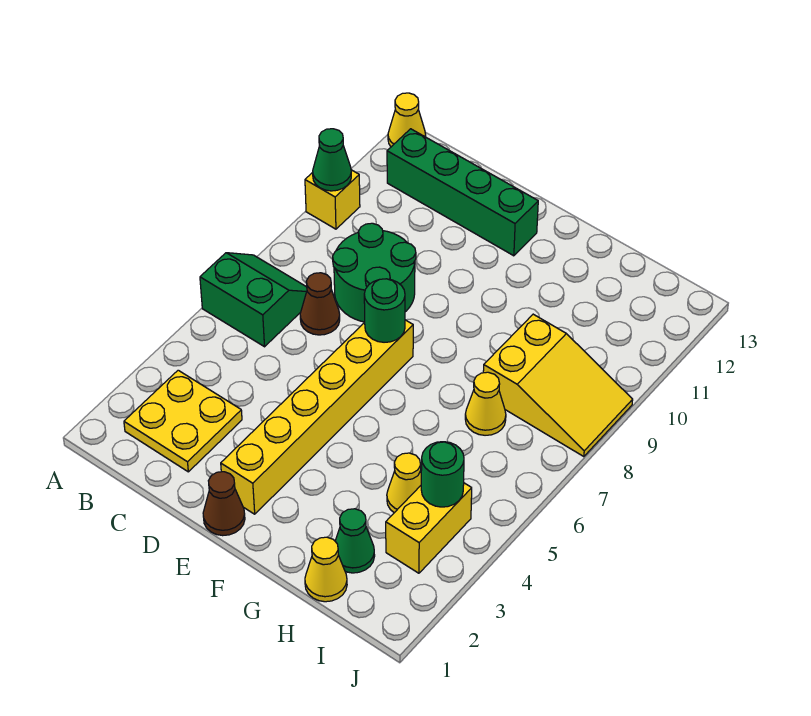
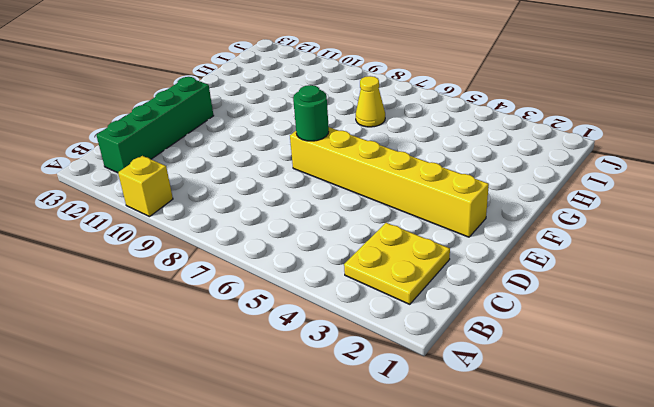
none -> green slope A6:B7 level 1 top 6
none -> yellow cone A13 level 1
none -> brown cone C7 level 1

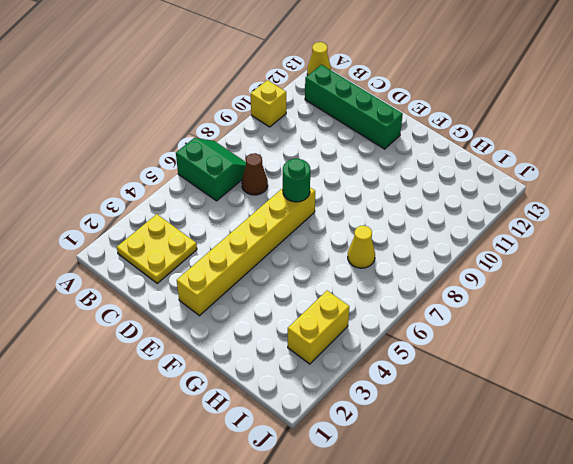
none -> green round brick C8:D9 level 1
none -> brown cone E1 level 1
none -> yellow cone H1 level 1

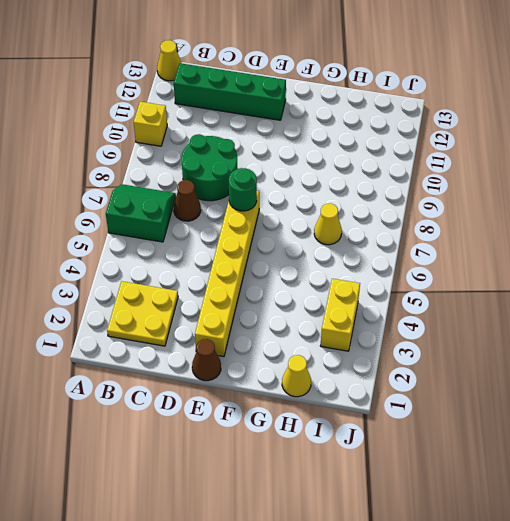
none -> green cone H2 level 1
none -> yellow cone H4 level 1
none -> yellow slope H8:J9 level 1 top H

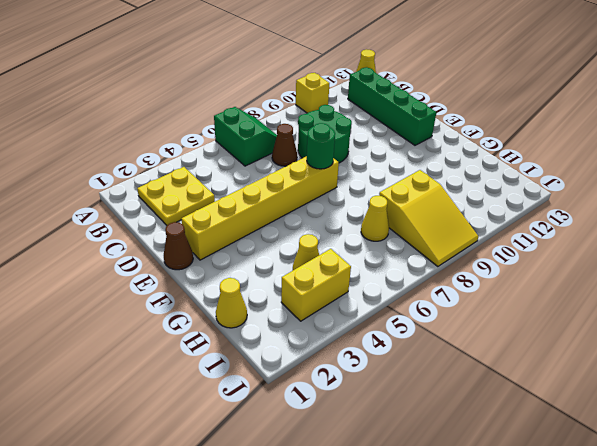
none -> green cone H2 level 1
none -> green cone A10 level 2
none -> green round brick I4 level 2

